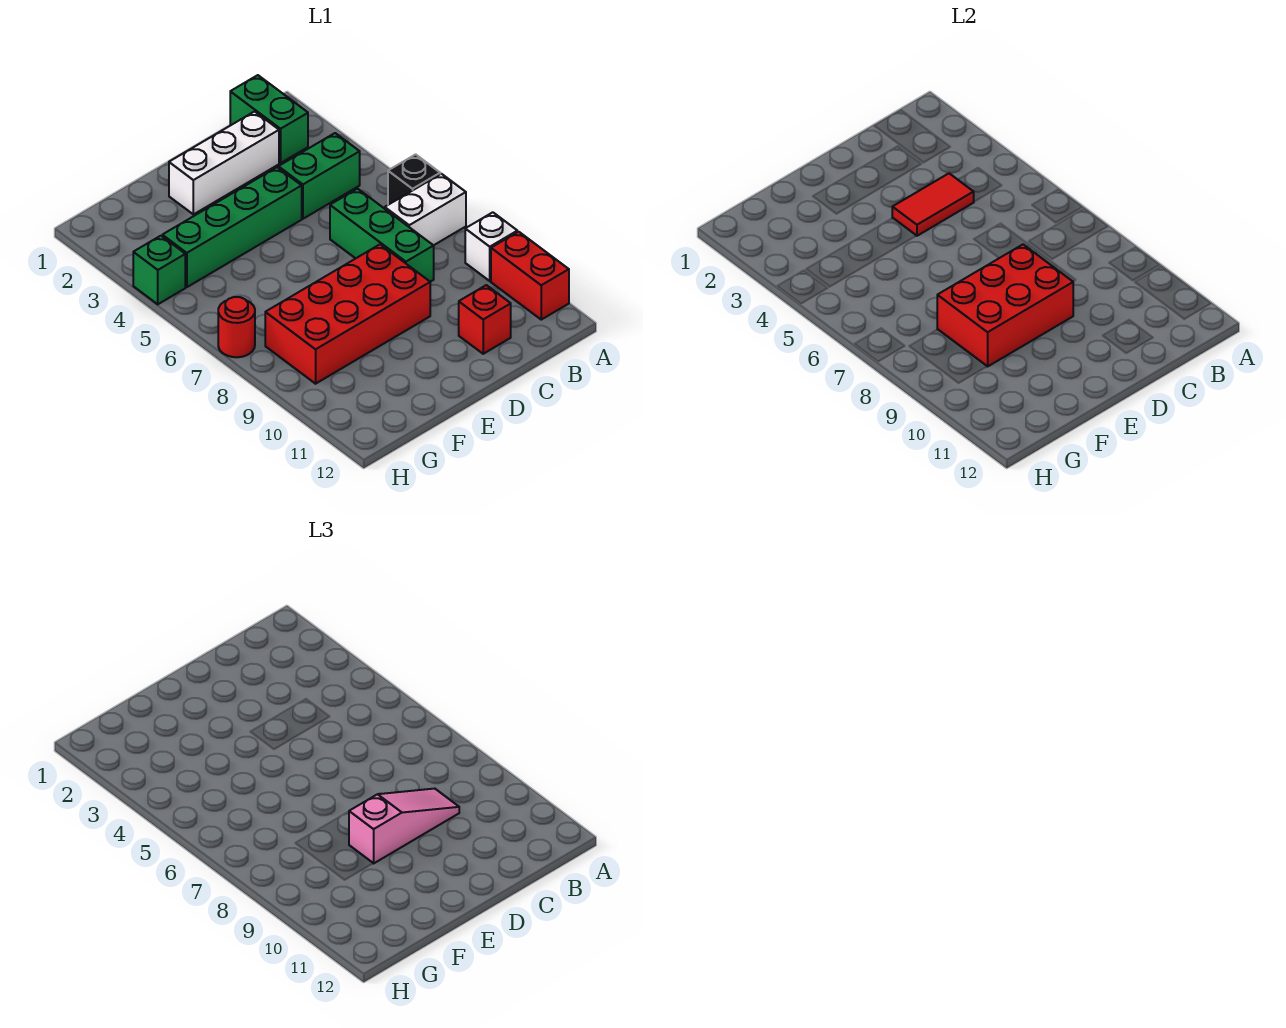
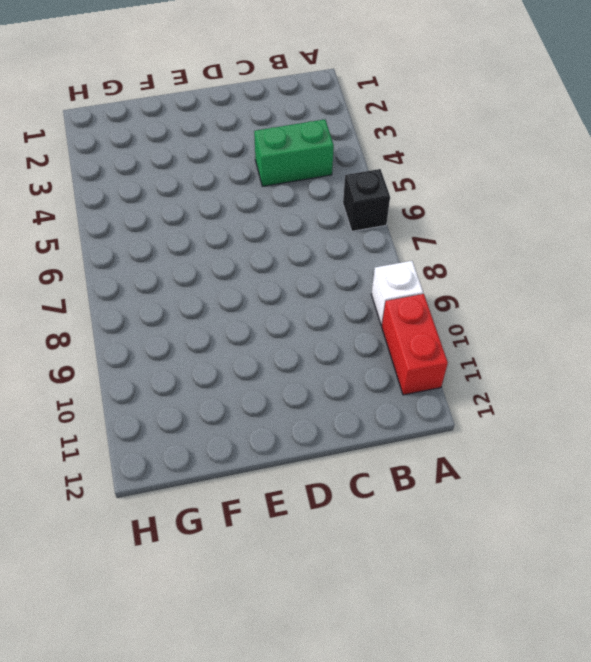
none -> white brick A7:B7 level 1
none -> green brick B1:B2 level 1
none -> white brick C2:E2 level 1

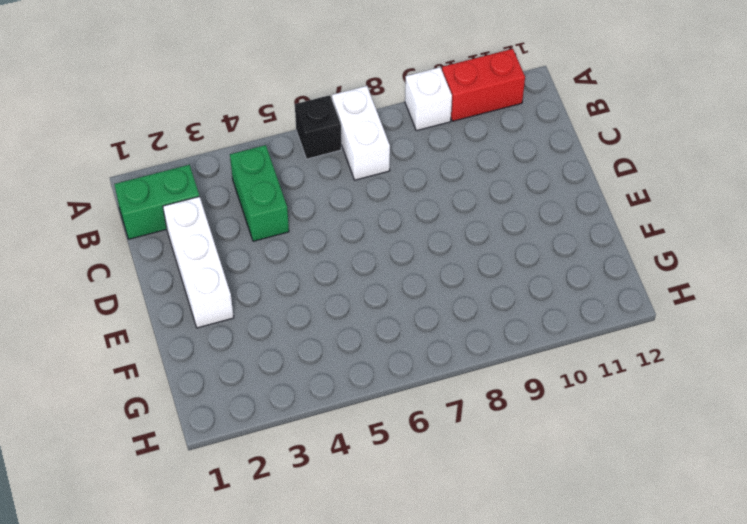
none -> green brick C6:C8 level 1
none -> red brick C11 level 1
none -> green brick D4:G4 level 1

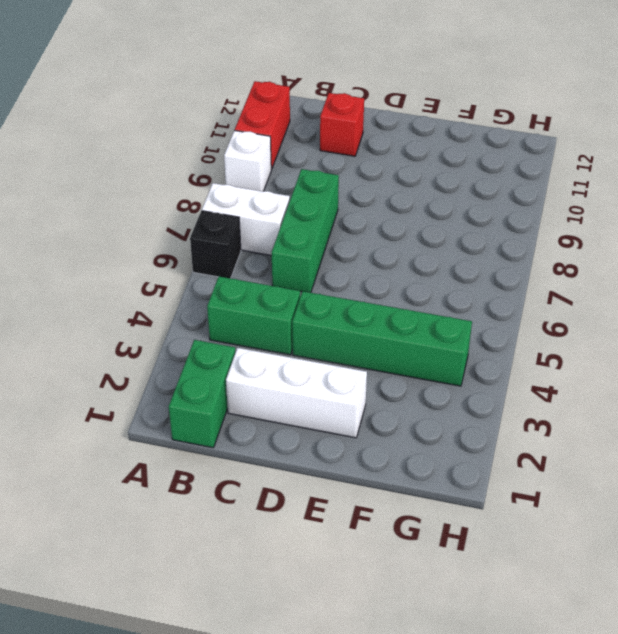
none -> red brick D8:G9 level 1
none -> green brick H4 level 1
none -> red round brick H7 level 1

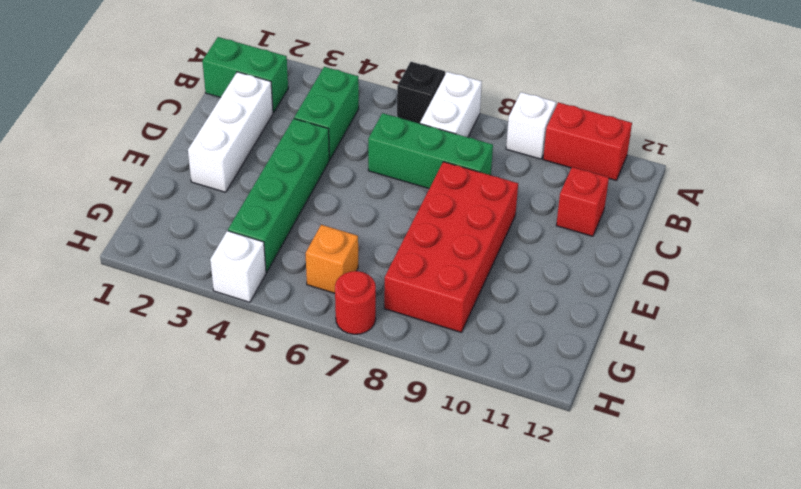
orange brick G6 level 1 -> none
white brick H4 level 1 -> green brick H4 level 1
none -> red tile C4:D4 level 2
none -> red brick D8:F9 level 2
none -> pink slope C9:E9 level 3 top E

